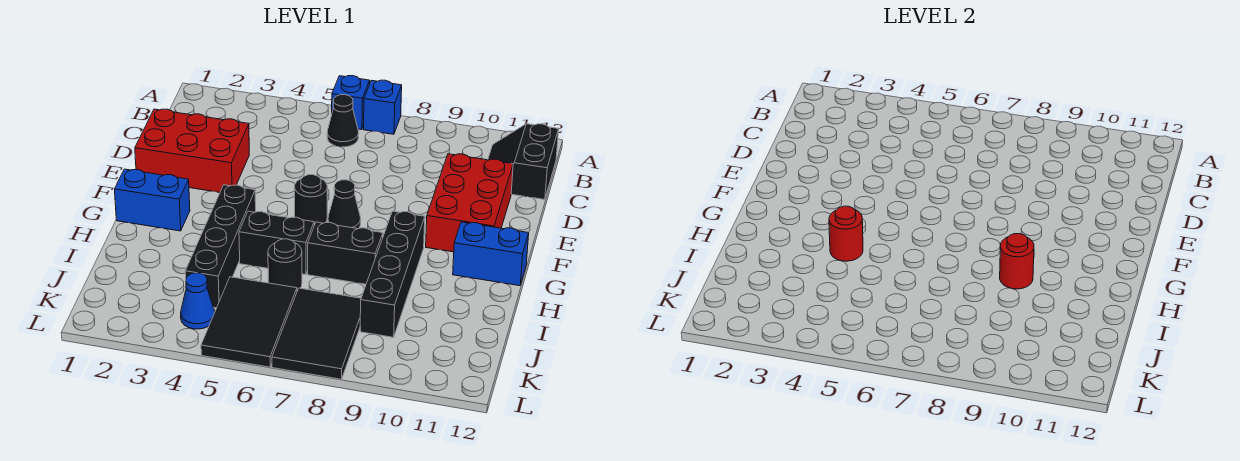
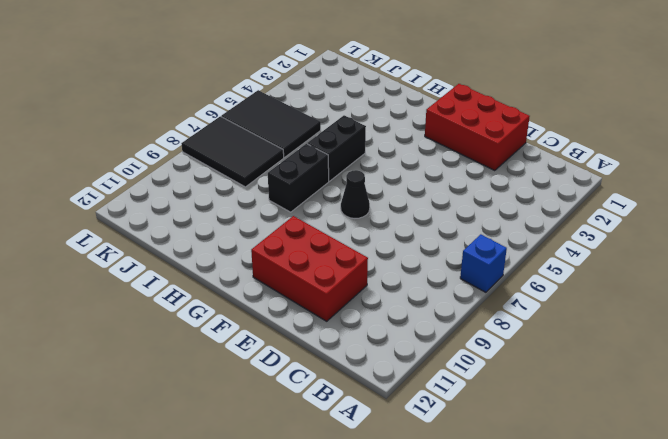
red brick D1:F2 level 1 -> red brick D1:E3 level 1
none -> blue brick A6 level 1
none -> black cone B6 level 1
none -> black slope B11:C12 level 1 top 12

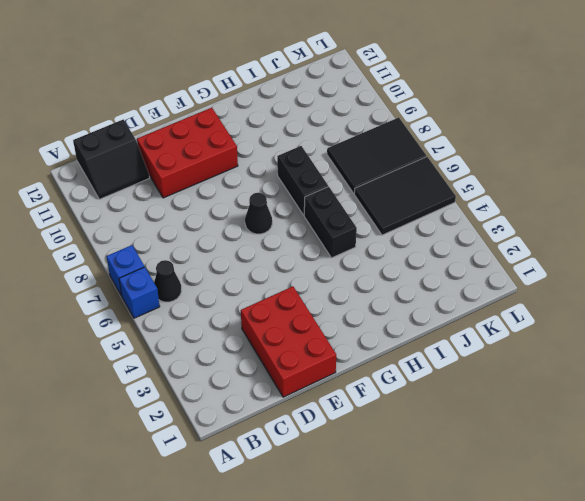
none -> black round brick F6 level 1
none -> blue brick G1:G2 level 1
none -> black brick G4:J4 level 1

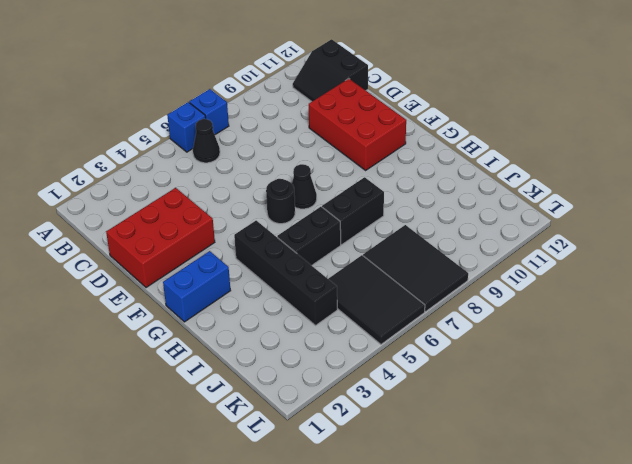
none -> black brick G9:J9 level 1
none -> blue brick G11:G12 level 1
none -> black round brick I6 level 1

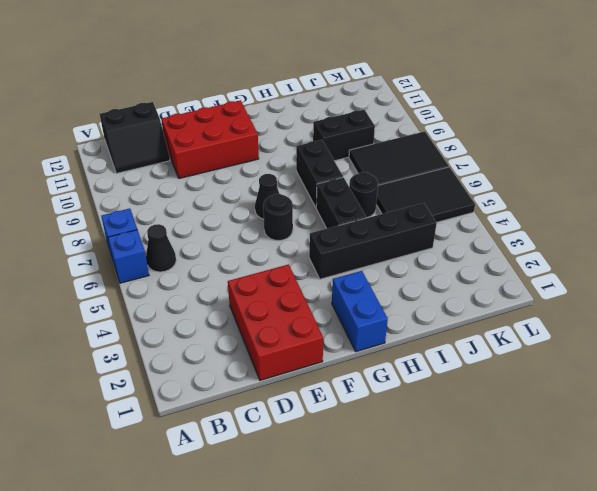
black brick I9:J9 level 1 -> black brick G9:J9 level 1
none -> blue brick G11:G12 level 1
none -> blue cone K4 level 1
none -> red round brick H4 level 2

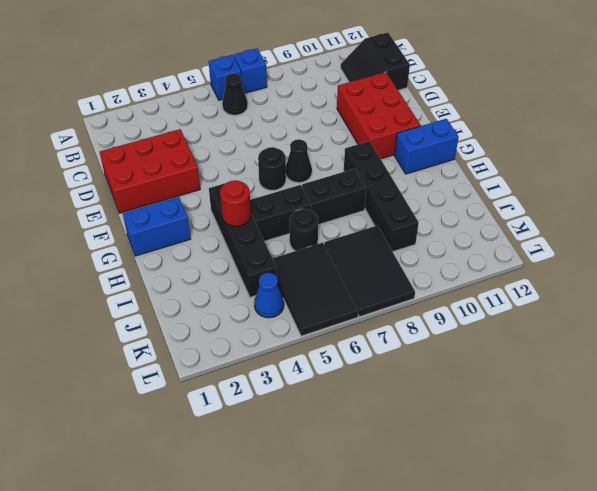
none -> red round brick H9 level 2

